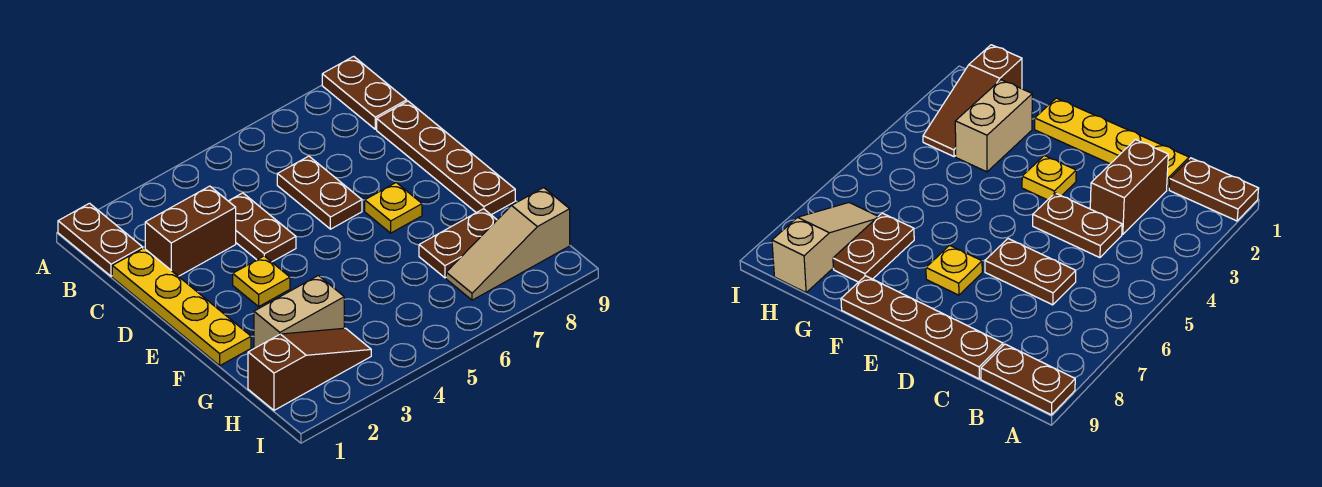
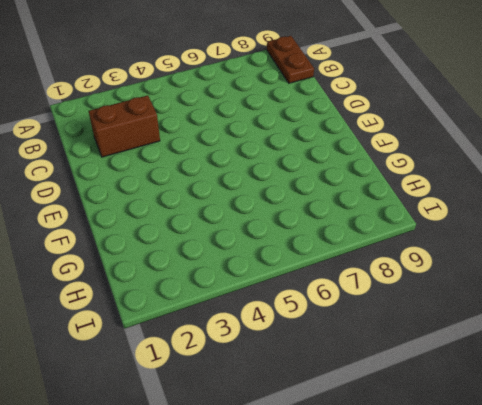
none -> brown plate A1:B1 level 1
none -> yellow plate C1:F1 level 1
none -> brown plate C4:D4 level 1

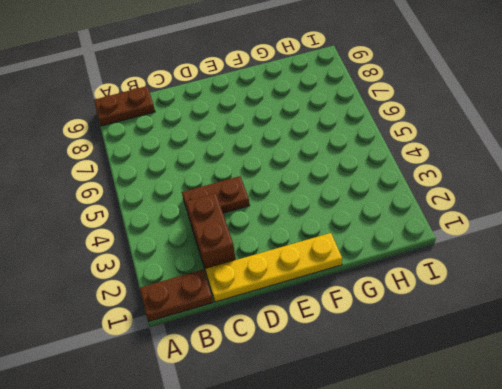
none -> brown plate C6:D6 level 1
none -> brown plate C9:F9 level 1
none -> yellow plate E3 level 1

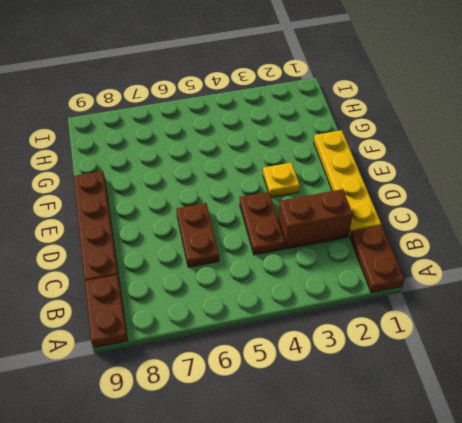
none -> yellow plate E7 level 1
none -> tan brick G2:G3 level 1
none -> brown plate G7:G8 level 1

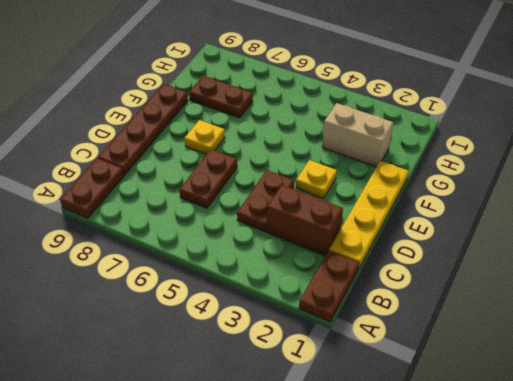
none -> brown slope H1:H3 level 1 top 1
none -> tan slope H7:H9 level 1 top 9

